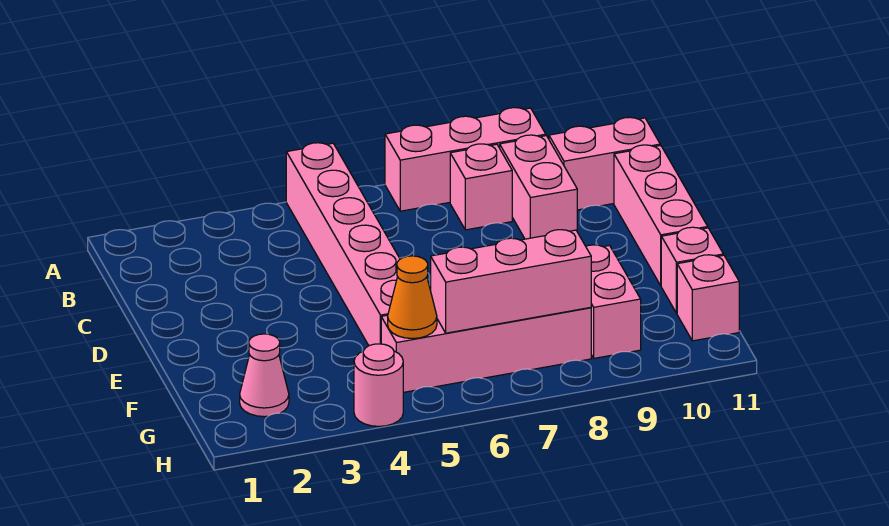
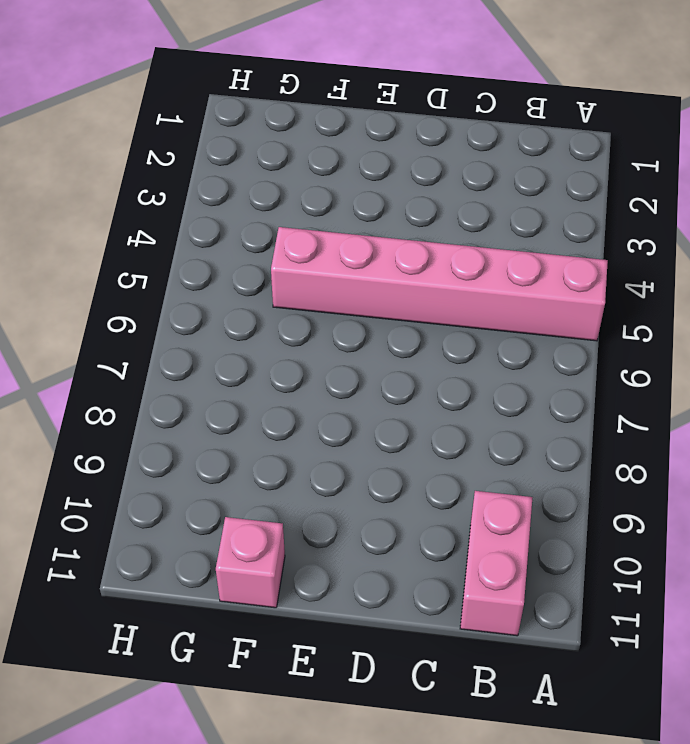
none -> pink brick A7:A9 level 1
none -> pink brick B8 level 1
none -> pink brick B9:C9 level 1

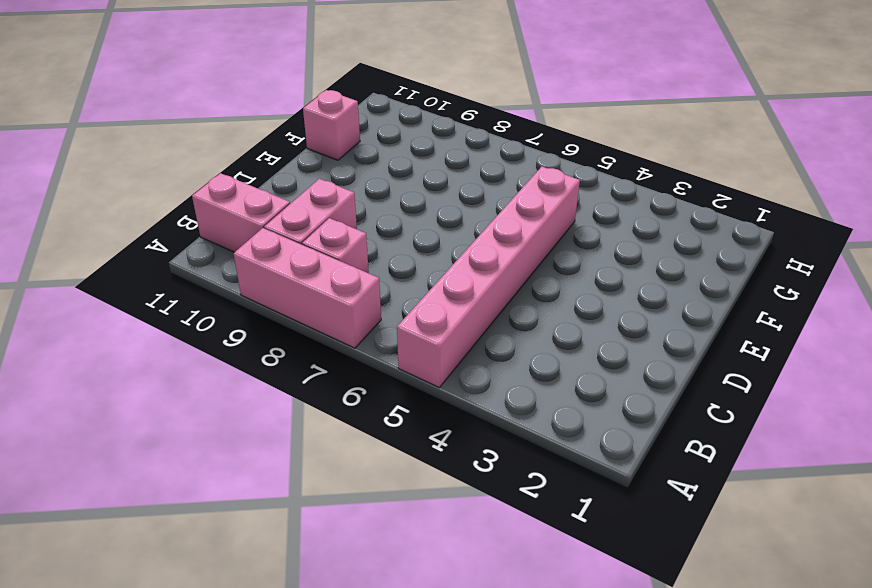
none -> pink brick C11:E11 level 1
none -> pink brick F9:G9 level 1
none -> pink cone G2 level 1

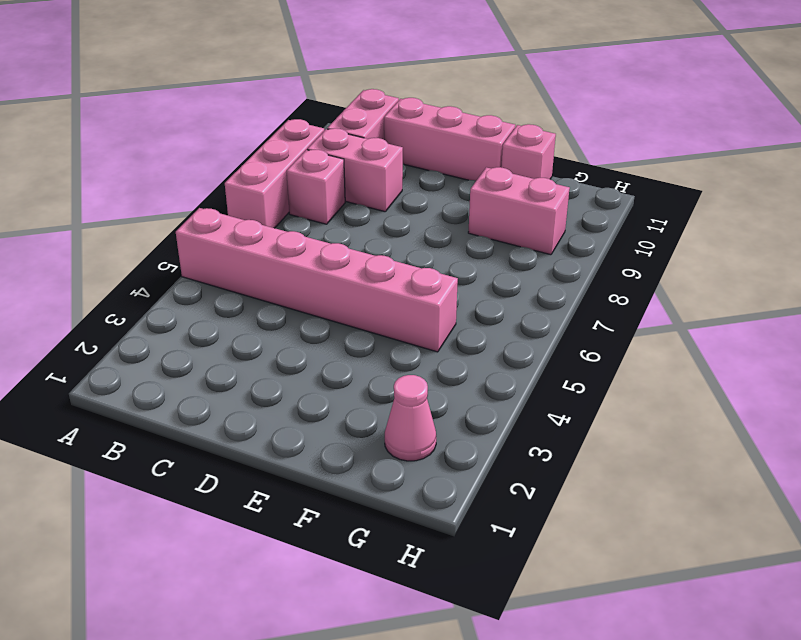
none -> pink brick G5:G8 level 1
none -> pink brick G11 level 1
none -> pink round brick H4 level 1

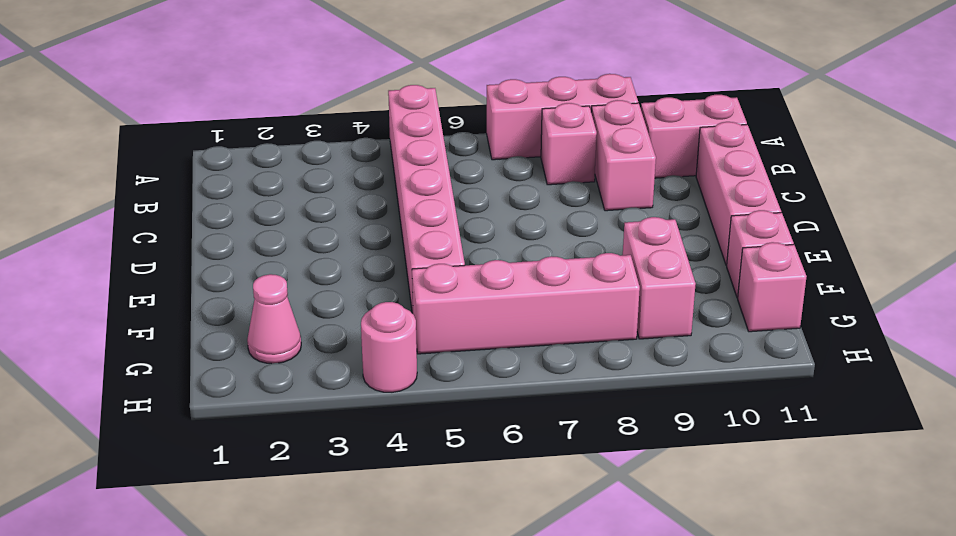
none -> orange cone G5 level 2
none -> pink brick G6:G8 level 2

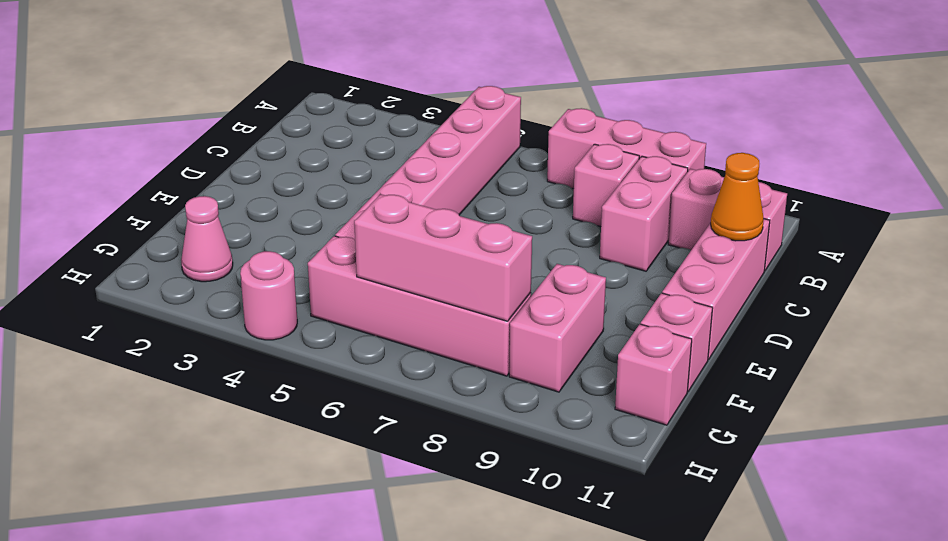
orange cone C11 level 2 -> orange cone G5 level 2

